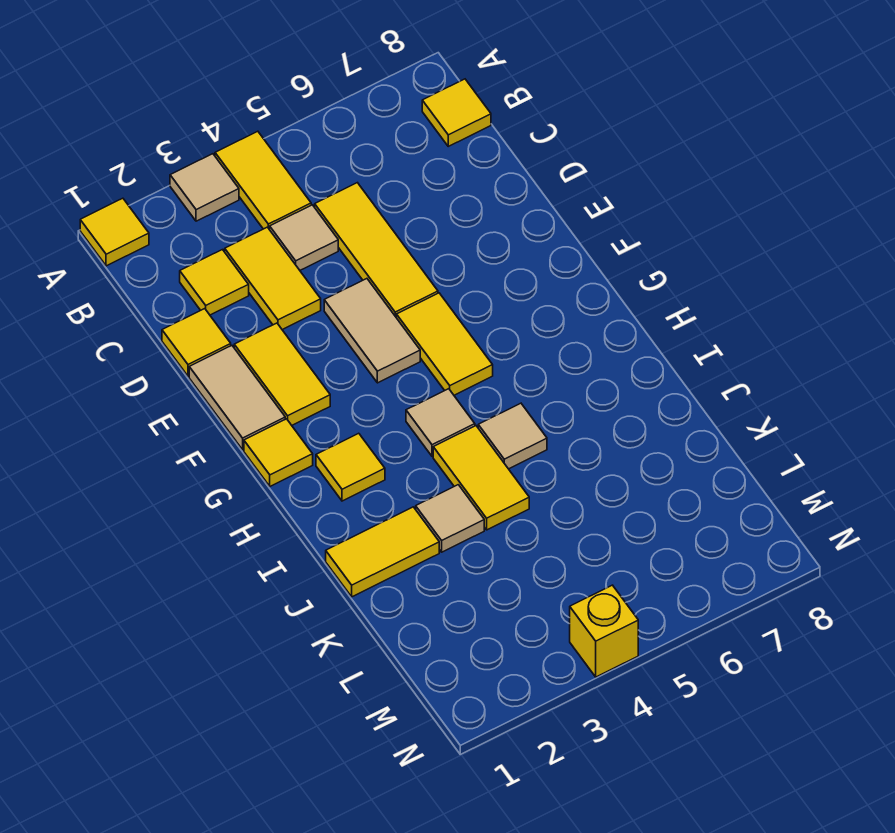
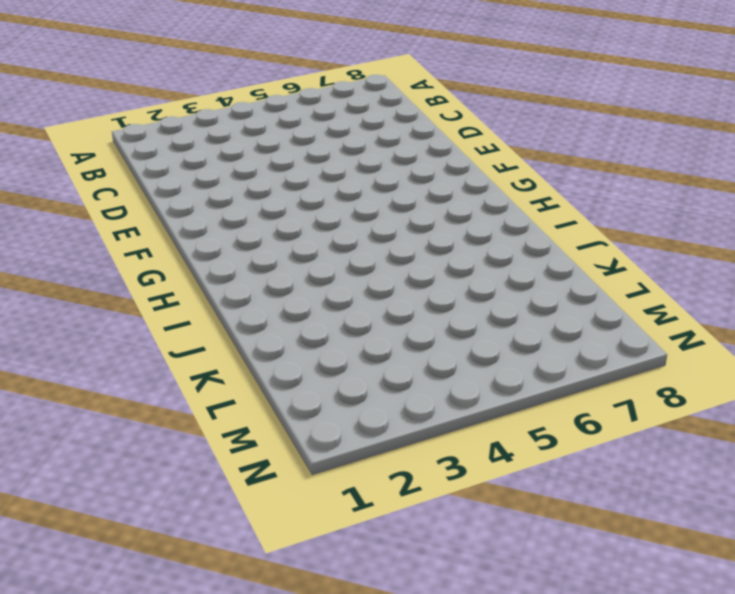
none -> yellow tile A1 level 1
none -> tan tile A3 level 1
none -> yellow tile A4:B4 level 1

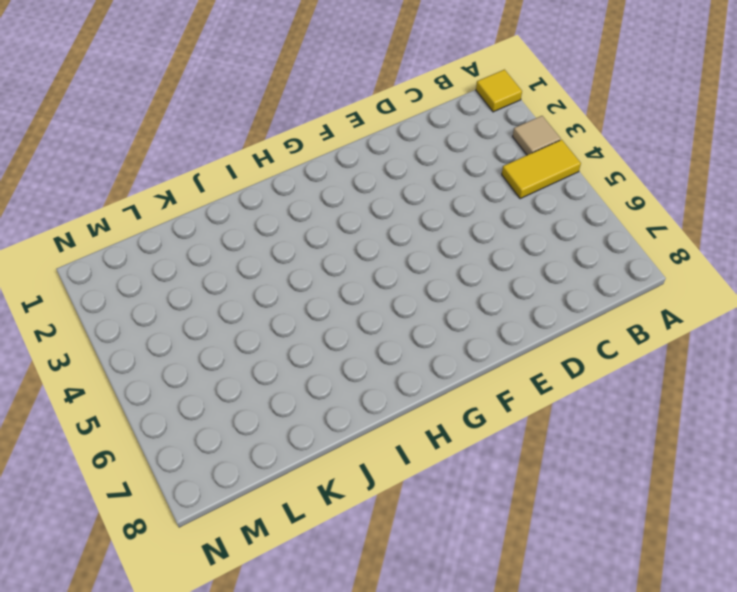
none -> yellow tile B8 level 1
none -> yellow tile C2 level 1
none -> yellow tile C3:D3 level 1

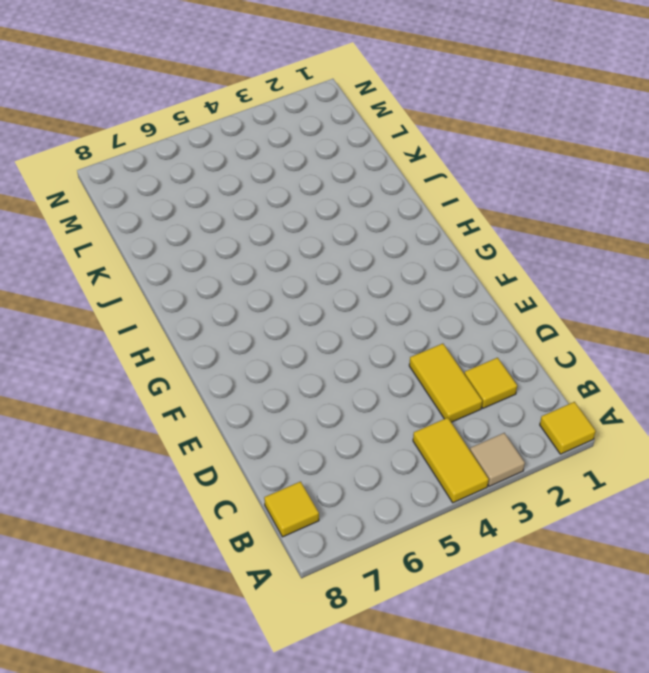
none -> tan tile C4 level 1
none -> yellow tile C5:E5 level 1
none -> yellow tile D1 level 1

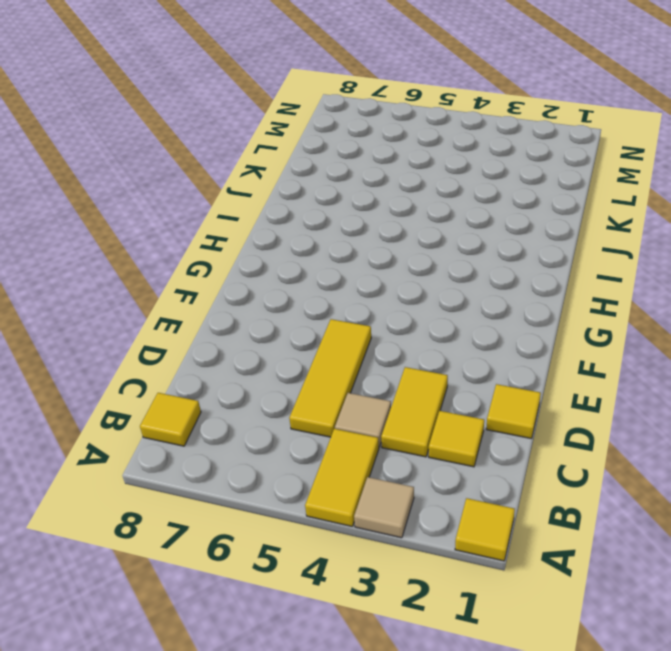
none -> tan tile E1:F1 level 1
none -> yellow tile E2:F2 level 1
none -> tan tile E4:F4 level 1

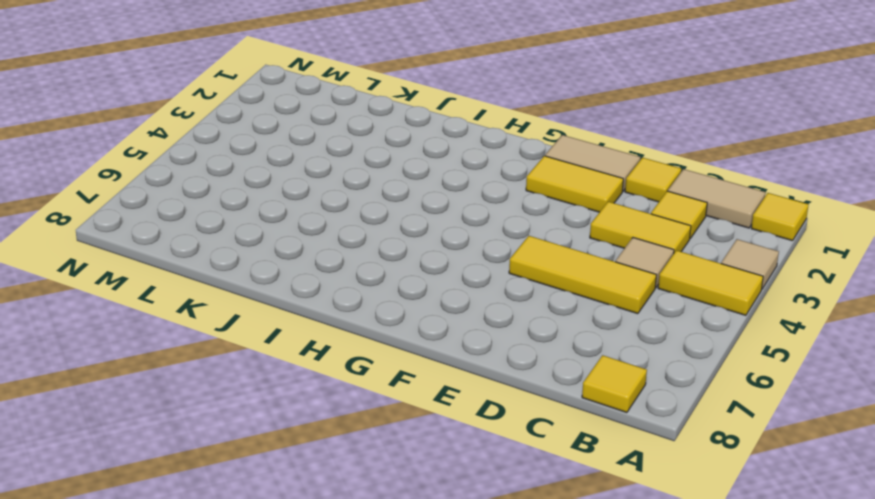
tan tile B1:C1 level 1 -> tan tile E4:F4 level 1
none -> yellow tile F5:G5 level 1
none -> yellow tile G1 level 1
none -> yellow tile H2 level 1

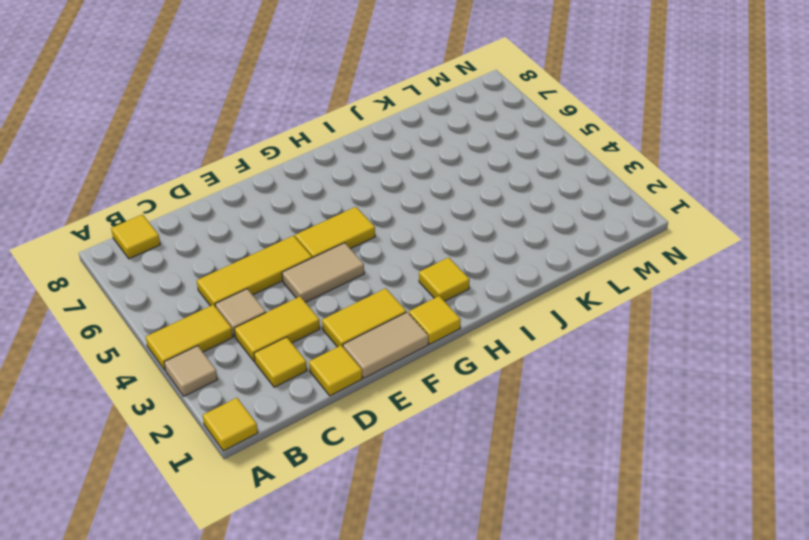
none -> tan tile H4 level 1
none -> yellow tile I4:J4 level 1
none -> tan tile I5 level 1

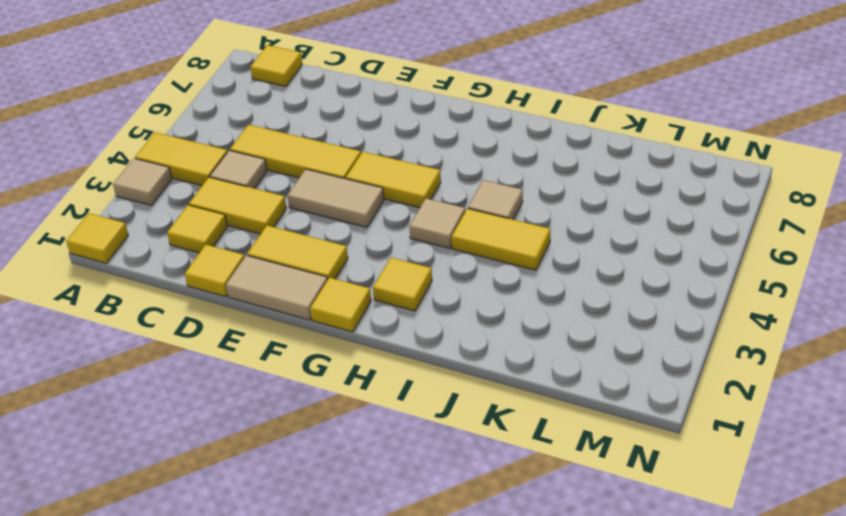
none -> yellow tile J1:J2 level 1
none -> tan tile J3 level 1
none -> yellow brick N4 level 1

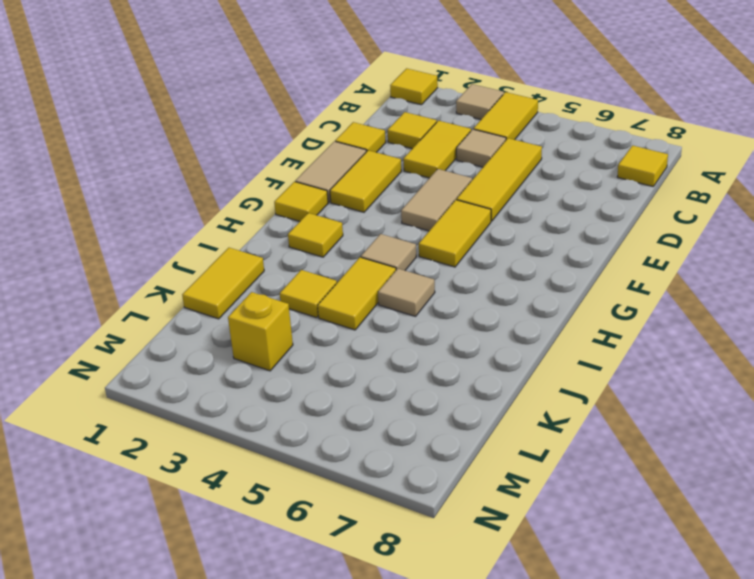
yellow tile J1:K1 level 1 -> yellow tile J1:J2 level 1
yellow tile J3 level 1 -> tan tile J3 level 1
yellow brick L3 level 1 -> yellow brick N4 level 1

